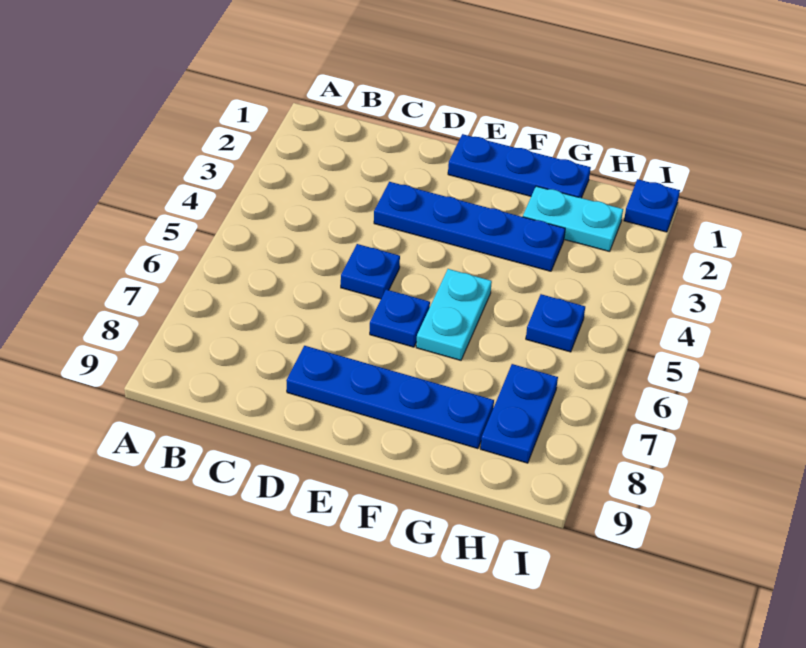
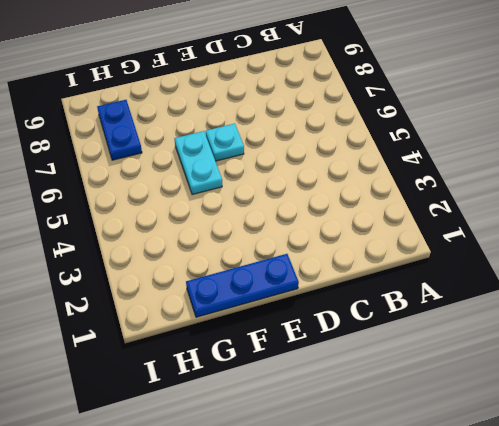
cyan plate E6 level 1 -> blue plate E6 level 1
none -> blue plate D3:G3 level 1
none -> blue plate D5 level 1

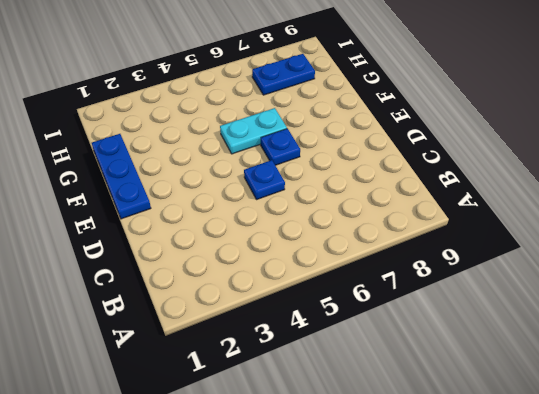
none -> blue plate D3:G3 level 1
none -> blue plate D8:G8 level 1

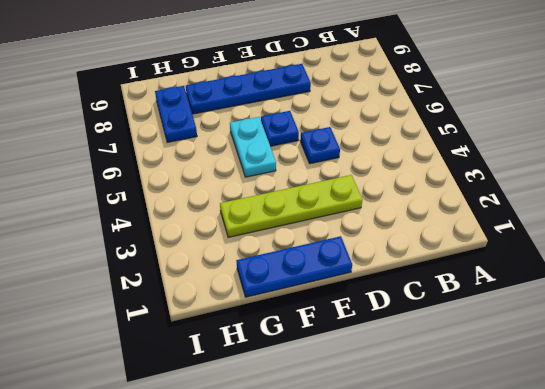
lime plate D3:G3 level 1 -> blue plate D3:G3 level 1
none -> cyan plate G2:H2 level 1
none -> blue plate H5 level 1

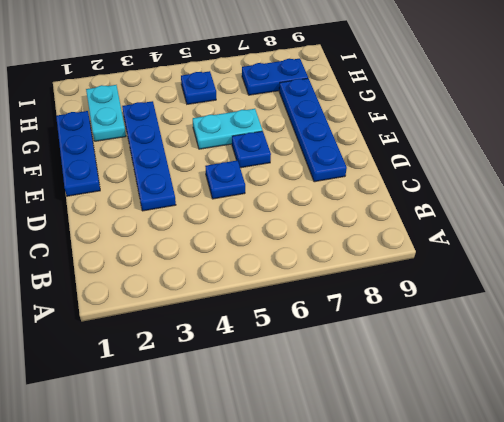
none -> blue plate I1 level 1

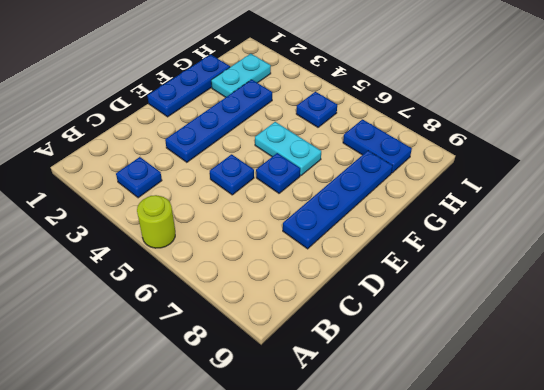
lime round brick A5 level 1 -> none
blue plate B3 level 1 -> blue plate I1 level 1

